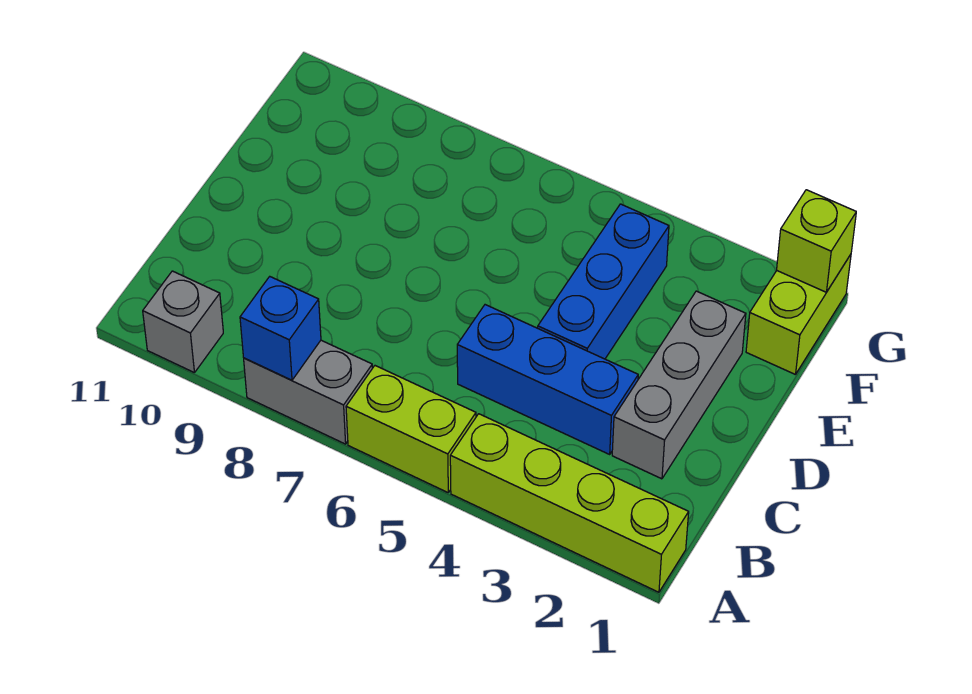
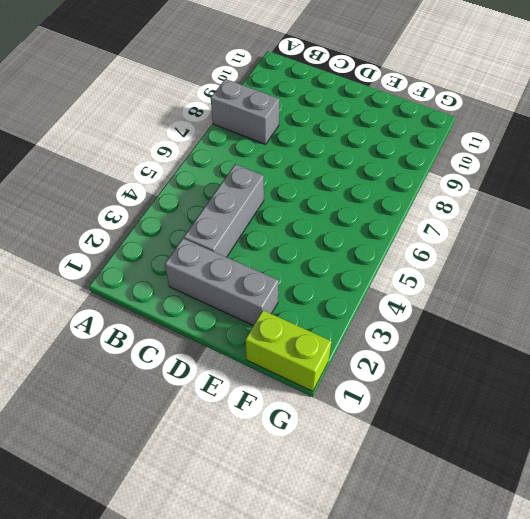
grey brick A8:B8 level 1 -> grey brick A7:A8 level 1
grey brick C3:C5 level 1 -> blue brick C3:C5 level 1
none -> lime brick A1:A4 level 1
none -> lime brick A5:A6 level 1

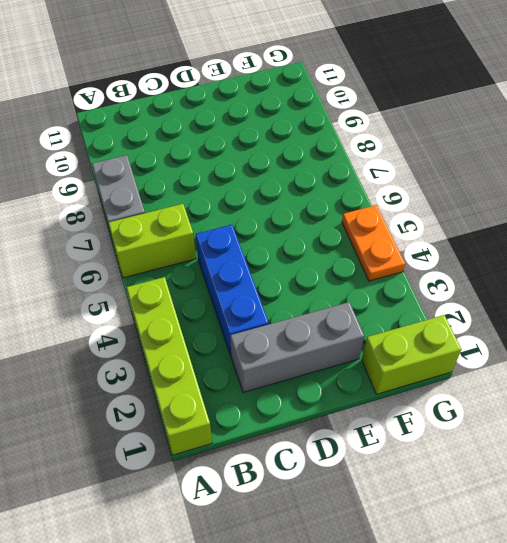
lime brick A6:B6 level 1 -> lime brick A5:A6 level 1
orange plate G4:G5 level 1 -> none
none -> grey brick A10 level 1
none -> blue brick D4:F4 level 1

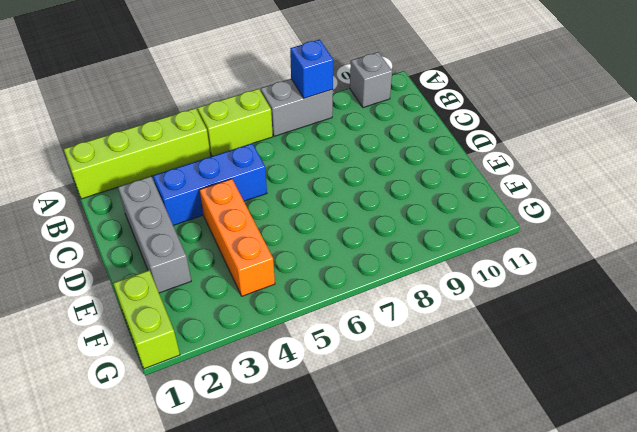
orange brick D4:F4 level 1 -> blue brick D4:F4 level 1
none -> lime brick G1 level 2

